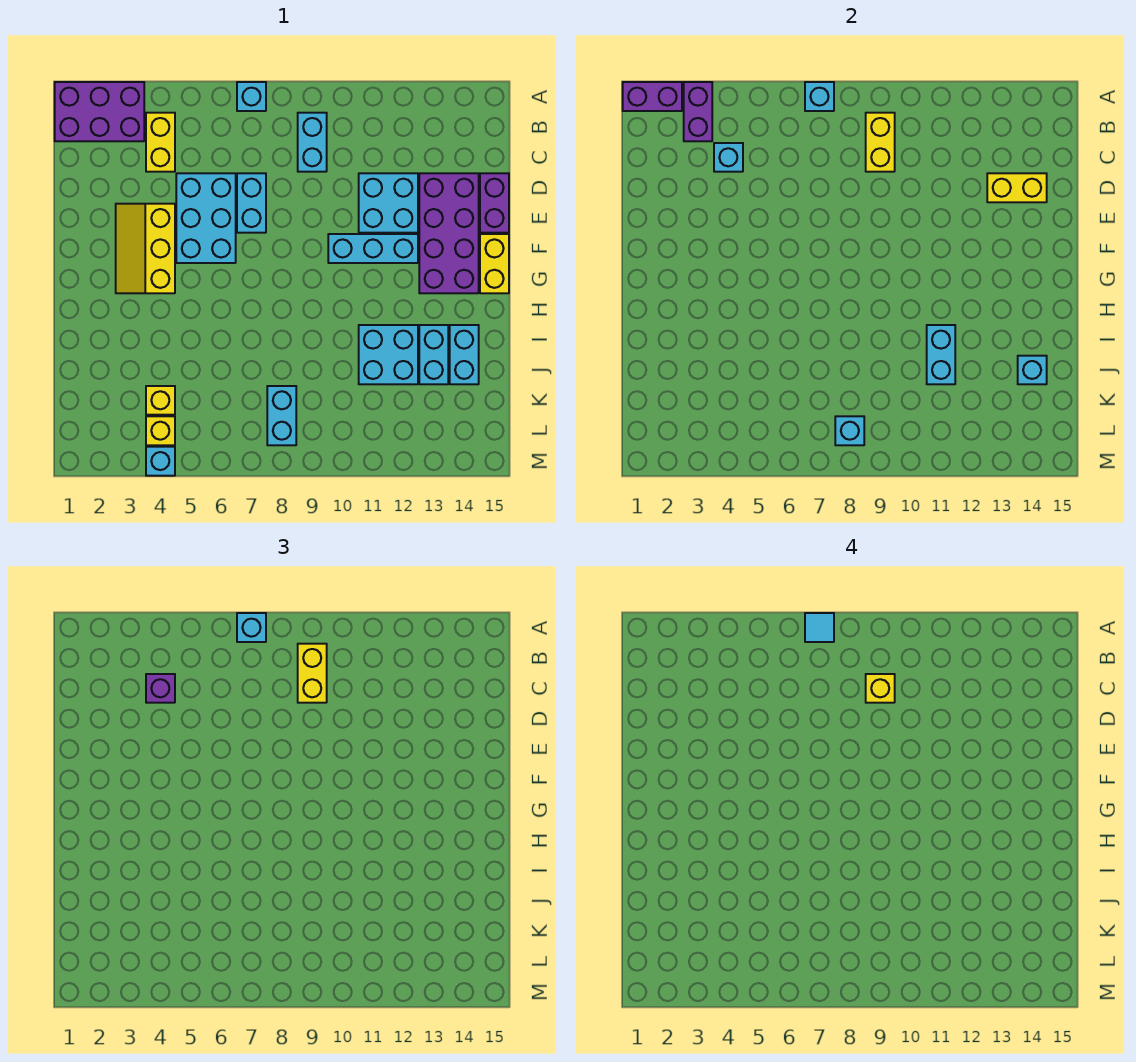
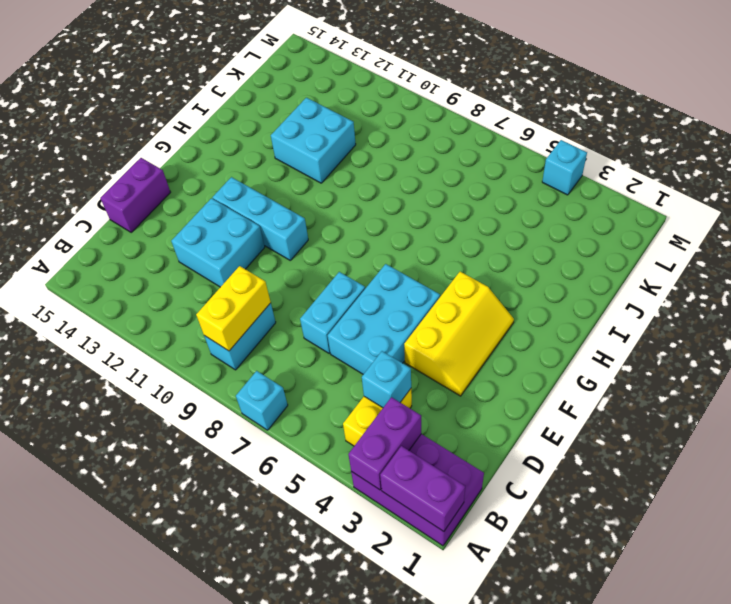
none -> purple brick D13:G14 level 1
none -> yellow brick F15:G15 level 1
none -> cyan brick I13:J13 level 1
none -> cyan brick I14:J14 level 1

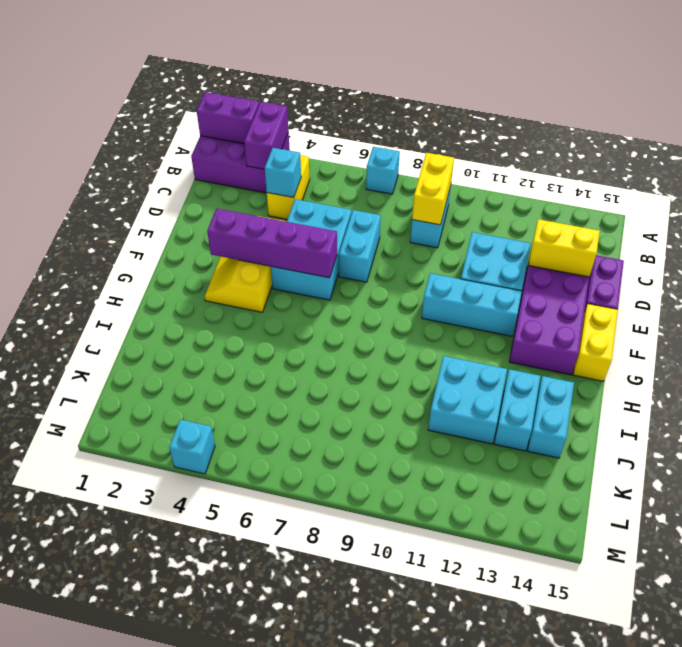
purple brick F3:F6 level 2 -> none
none -> yellow brick K4 level 1
none -> cyan brick K8:L8 level 1
none -> yellow brick L4 level 1
none -> cyan brick A7 level 2

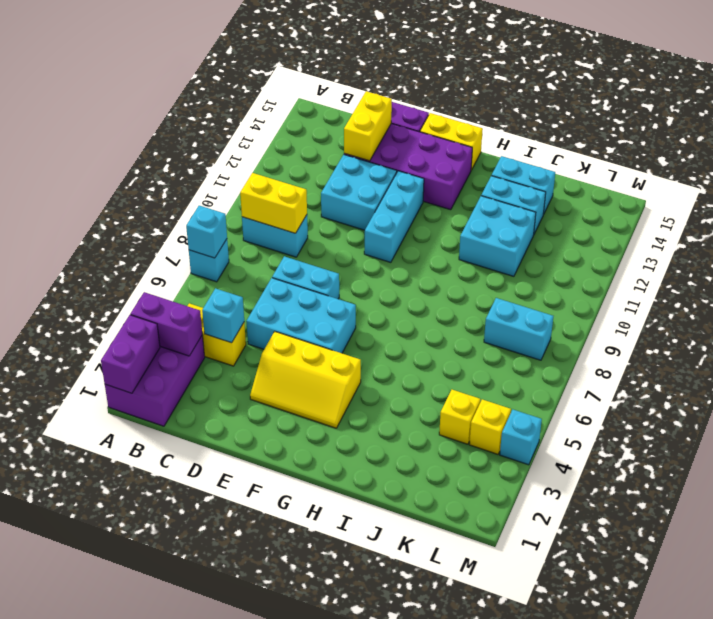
none -> cyan brick I11:J11 level 2
none -> cyan brick J14 level 2
none -> cyan brick L8 level 2
none -> cyan brick A7 level 3

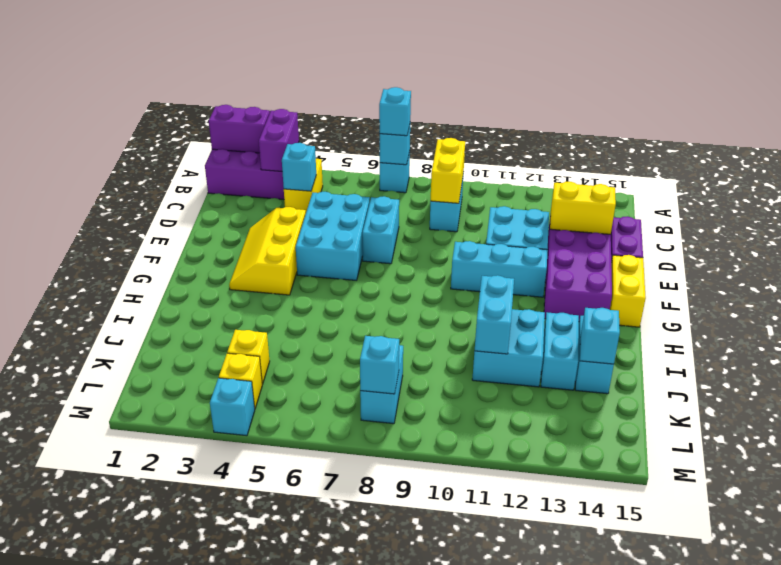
none -> yellow brick B9:C9 level 3
none -> purple brick C4 level 3
none -> cyan tile A7 level 4
none -> yellow brick C9 level 4

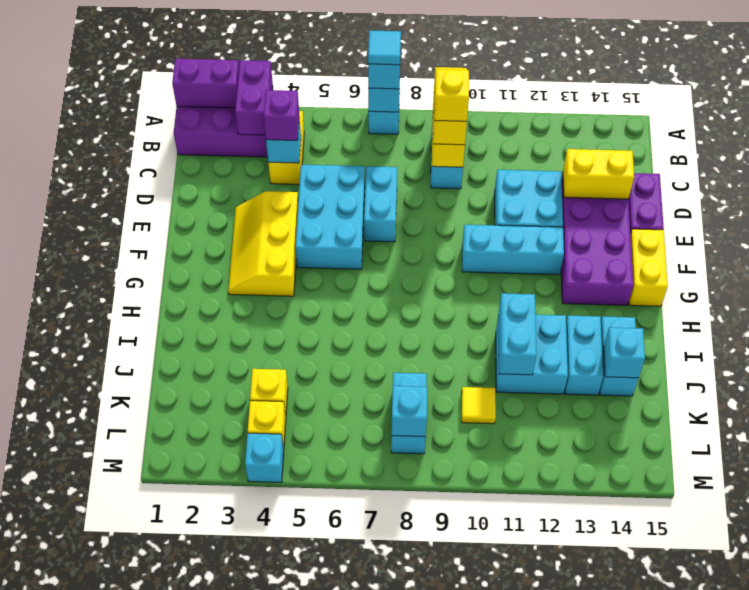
yellow tile K10 level 1 -> none

